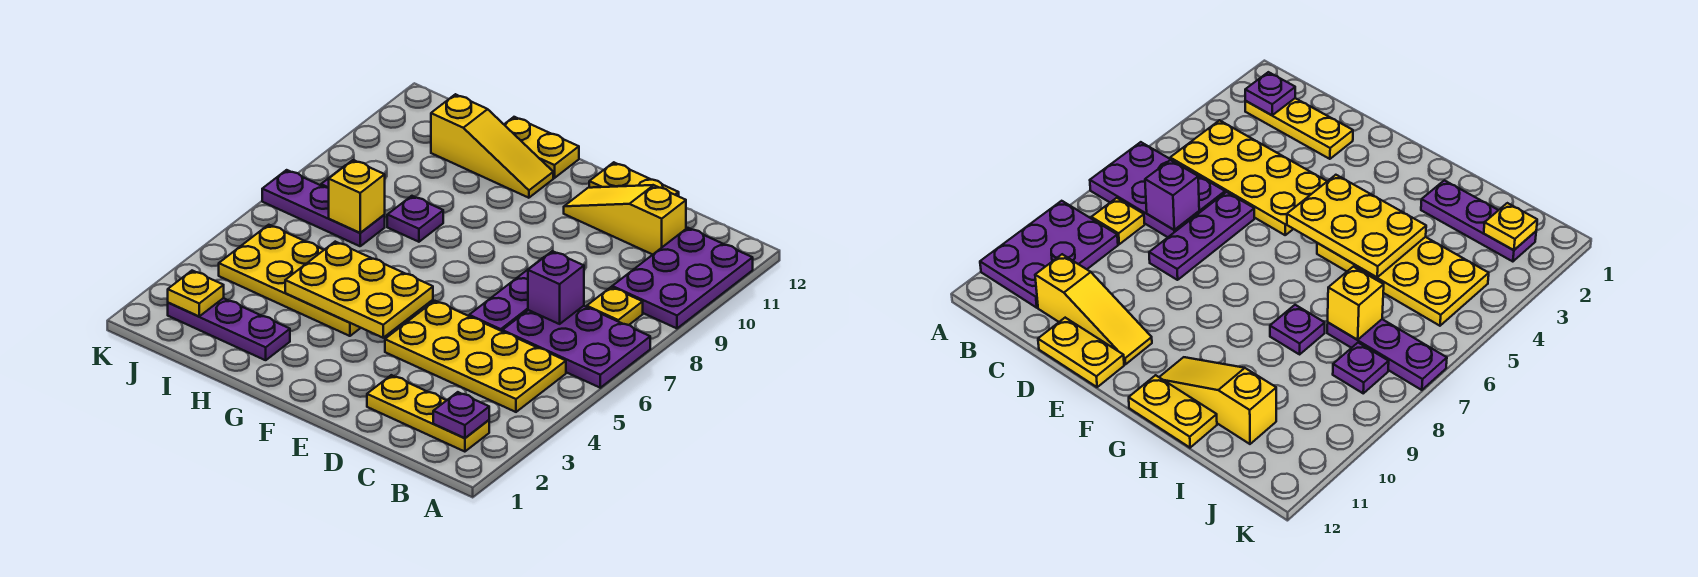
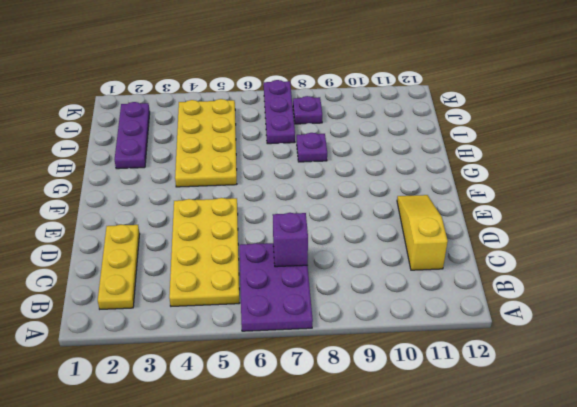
none -> purple plate A9:B11 level 1
none -> yellow plate B8 level 1
none -> purple plate D6:D8 level 1

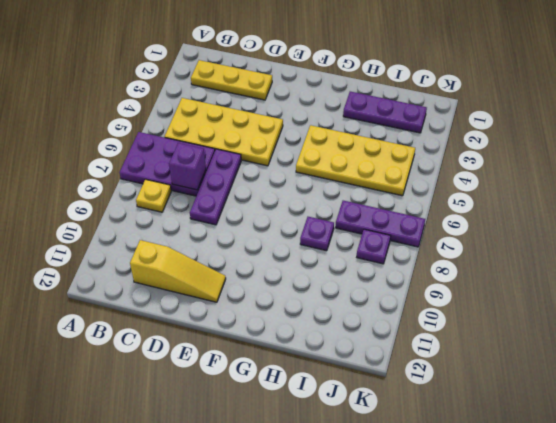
none -> purple plate A9:B11 level 1
none -> yellow plate D12:E12 level 1
none -> yellow slope G11:I11 level 1 top I

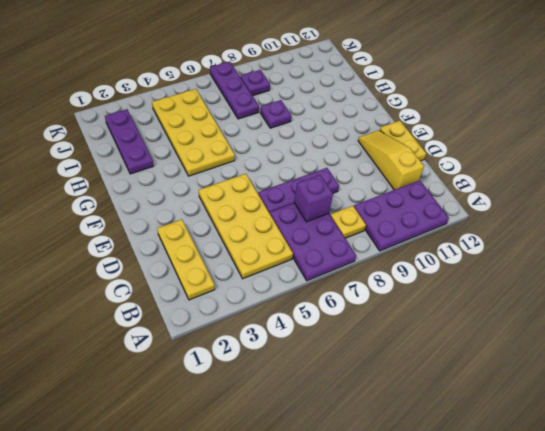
none -> yellow slope G11:I11 level 1 top I
none -> yellow plate G12:H12 level 1
none -> purple plate B2 level 2

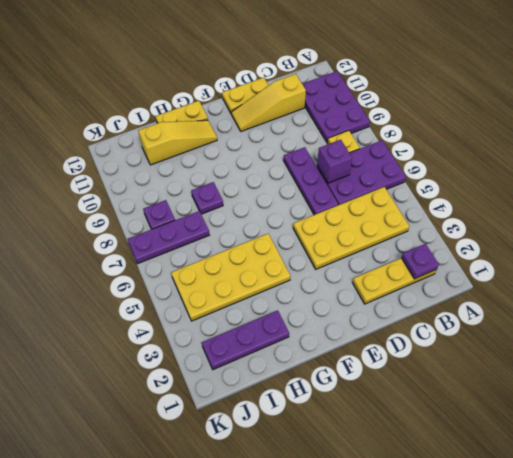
none -> yellow plate F4:H5 level 2
none -> yellow brick I7 level 2
none -> yellow plate J2 level 2

